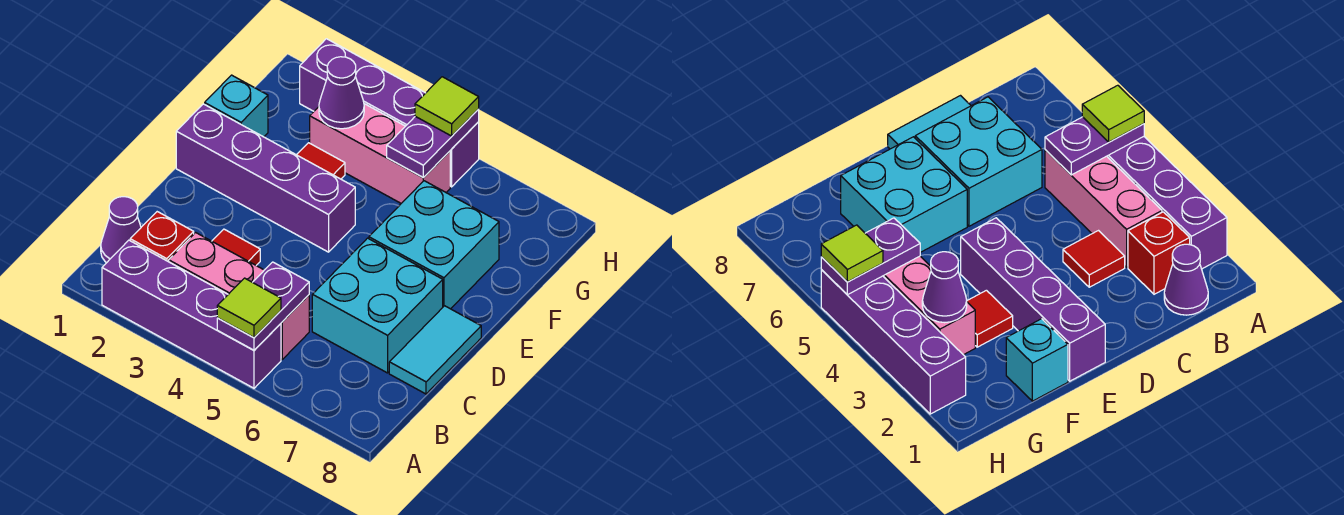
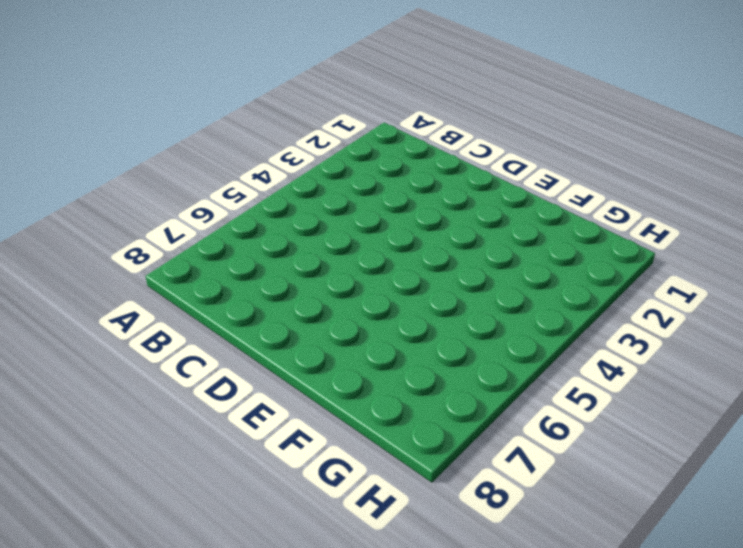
none -> purple brick A2:A5 level 1
none -> purple cone B1 level 1
none -> red brick B2 level 1

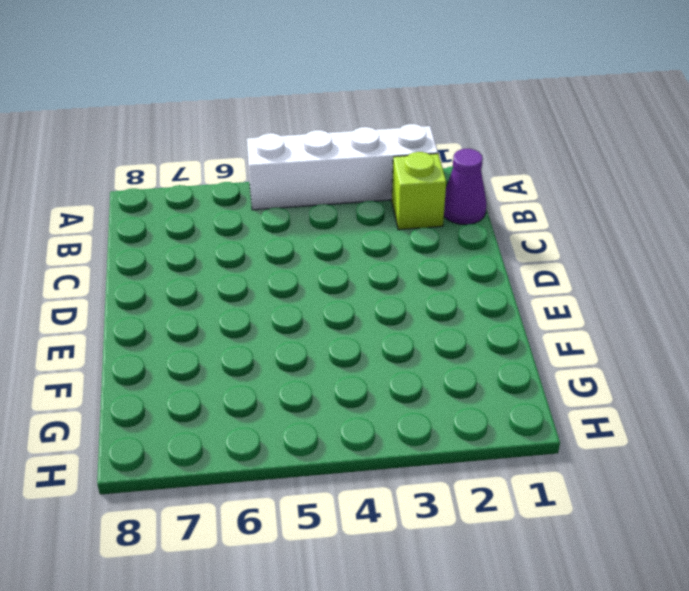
white brick A2:A5 level 1 -> purple brick A2:A5 level 1
lime brick B2 level 1 -> red brick B2 level 1
none -> pink brick B3:B5 level 1
none -> red tile C3 level 1
none -> cyan brick C6:D7 level 1

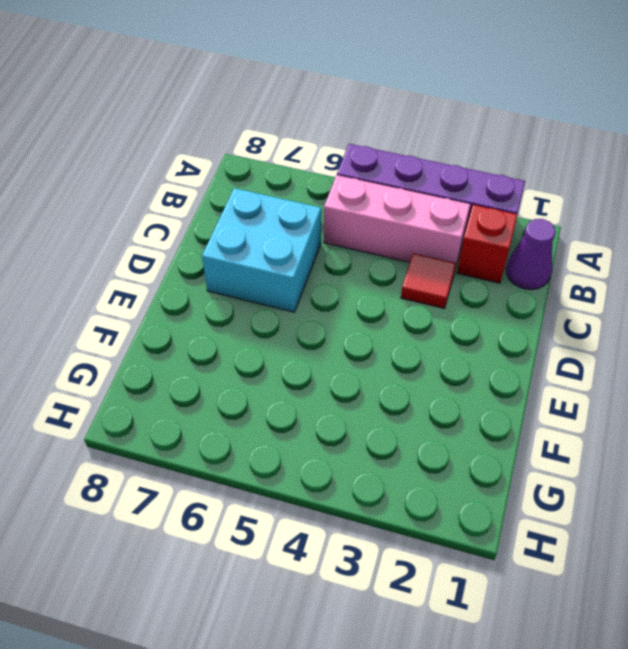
none -> cyan tile C8:D8 level 1
none -> purple brick E1:E4 level 1
none -> cyan brick E6:F7 level 1

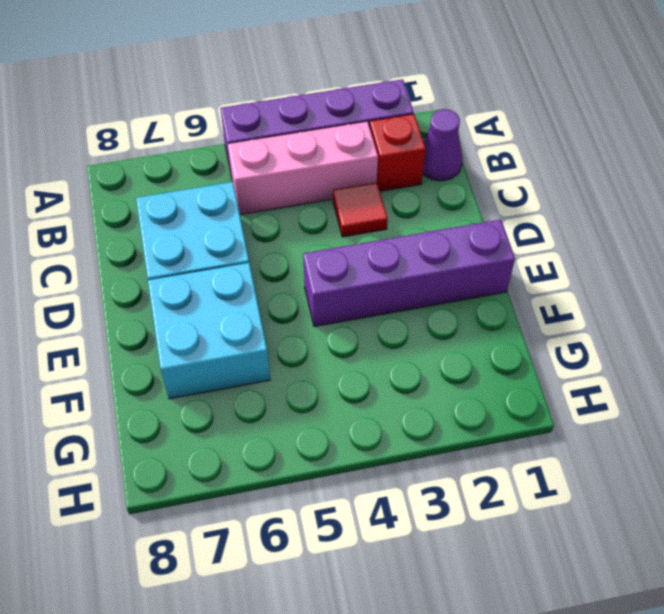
none -> cyan tile C8:D8 level 1
none -> cyan brick F1 level 1
none -> red tile F3 level 1

